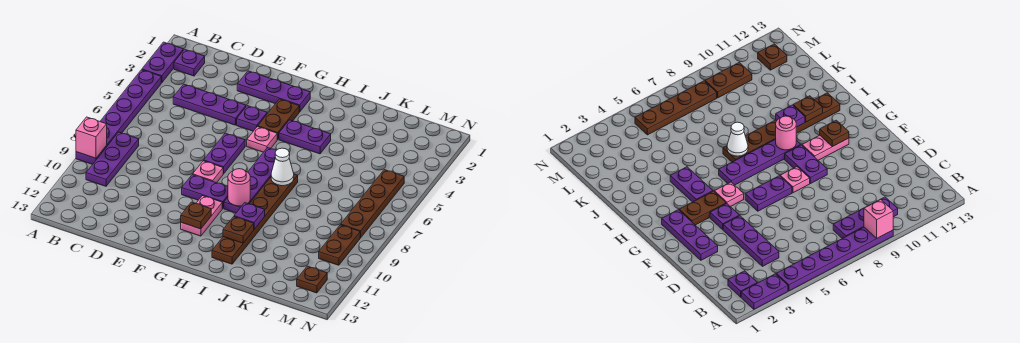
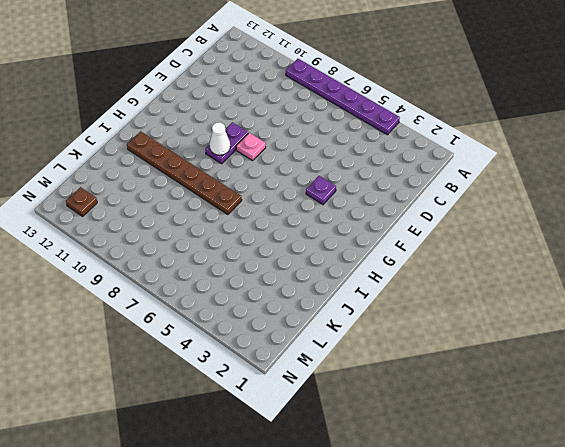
white cone G9 level 2 -> white cone I7 level 2
none -> purple plate A2:A3 level 1
none -> purple plate B2 level 1
none -> purple plate B8:B10 level 1

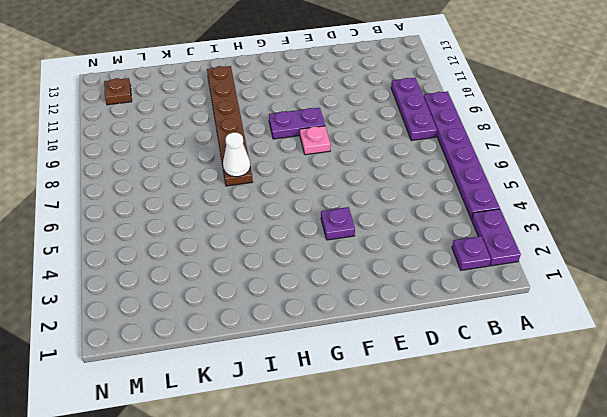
none -> purple plate C4:E4 level 1
none -> purple plate E2:G2 level 1
none -> purple plate F6:F7 level 1

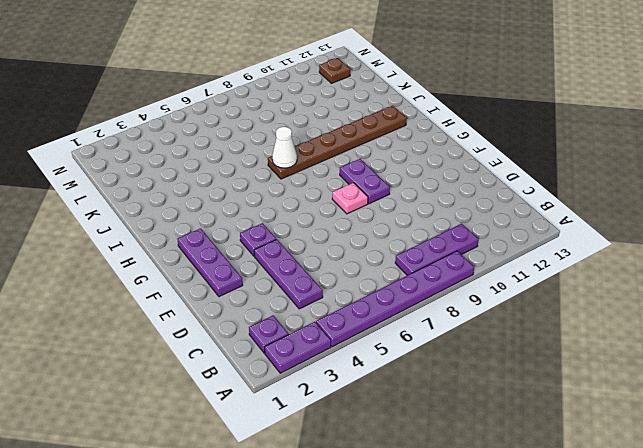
none -> purple plate F6:F7 level 1
none -> brown plate G3:G4 level 1
none -> pink plate G5 level 1

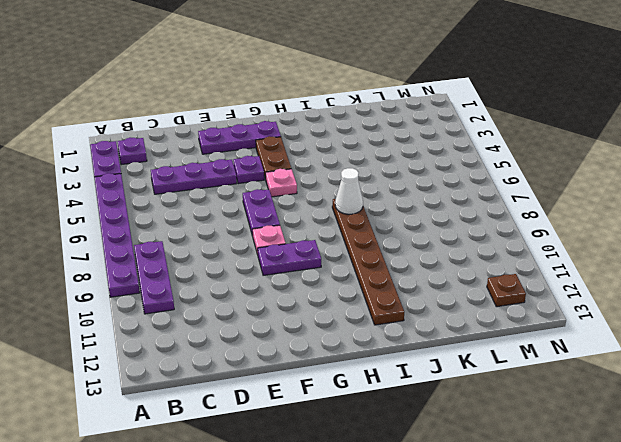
none -> pink plate G10:G11 level 1
none -> purple plate H4:I4 level 1
none -> purple plate H6:H9 level 1

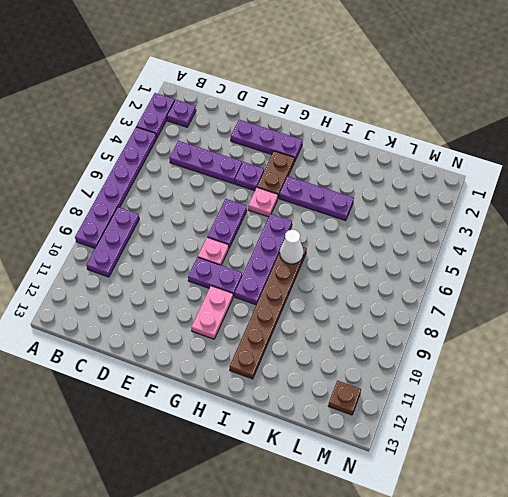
purple plate H4:J4 level 1 -> purple plate H4:I4 level 1
none -> brown plate M5:M8 level 1
none -> brown plate M9:M10 level 1
none -> pink brick A9 level 2

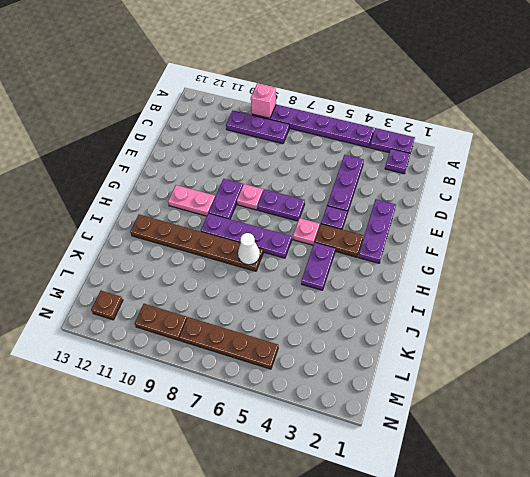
none -> brown plate G11 level 2
none -> pink round brick H9 level 2
none -> purple plate I10 level 2

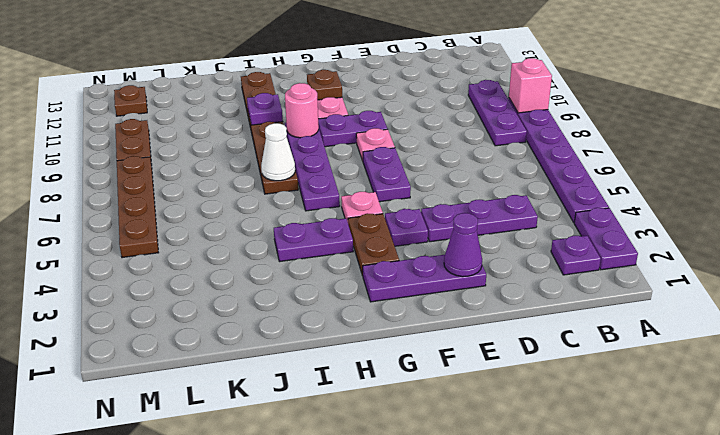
purple cone E2 level 2 -> none
none -> brown plate I11 level 2

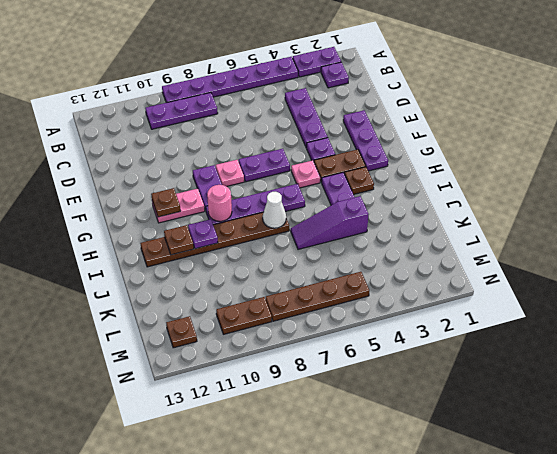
brown plate H3 level 1 -> none
purple slope J4:J6 level 1 top 4 -> none
none -> pink brick A9 level 2

